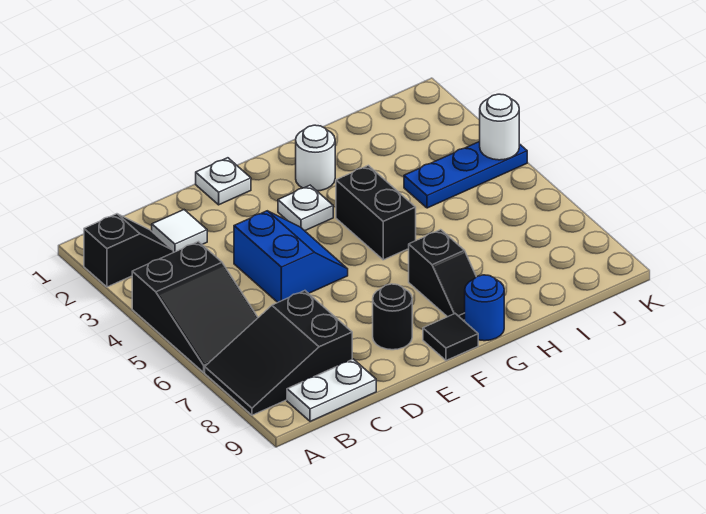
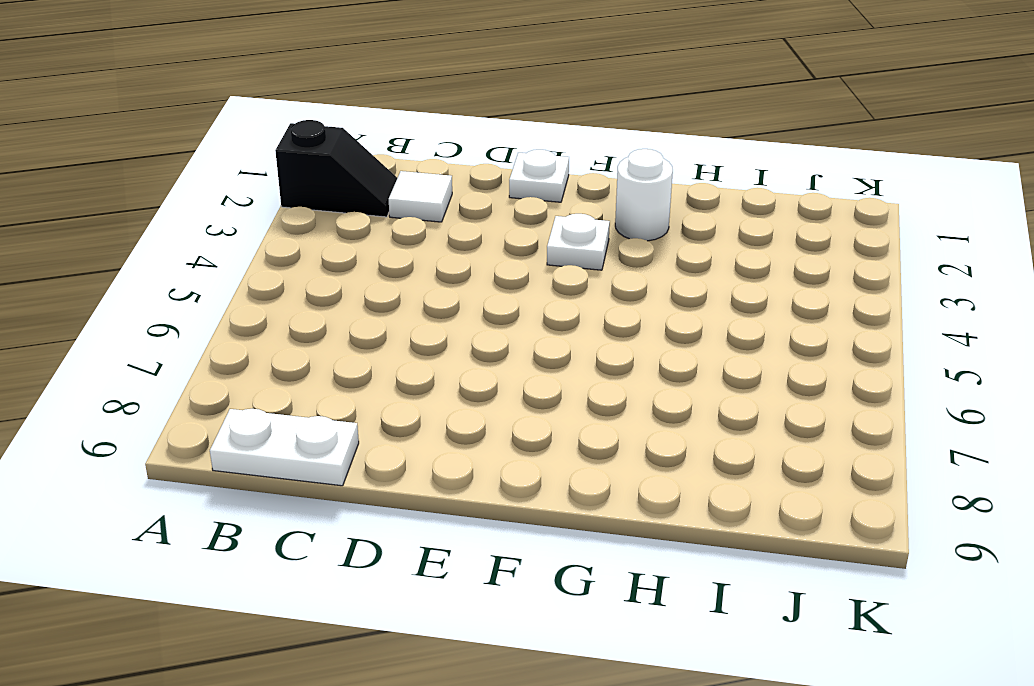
none -> black slope A4:B6 level 1 top 4
none -> black slope A7:C8 level 1 top C
none -> blue slope D4:E5 level 1 top D

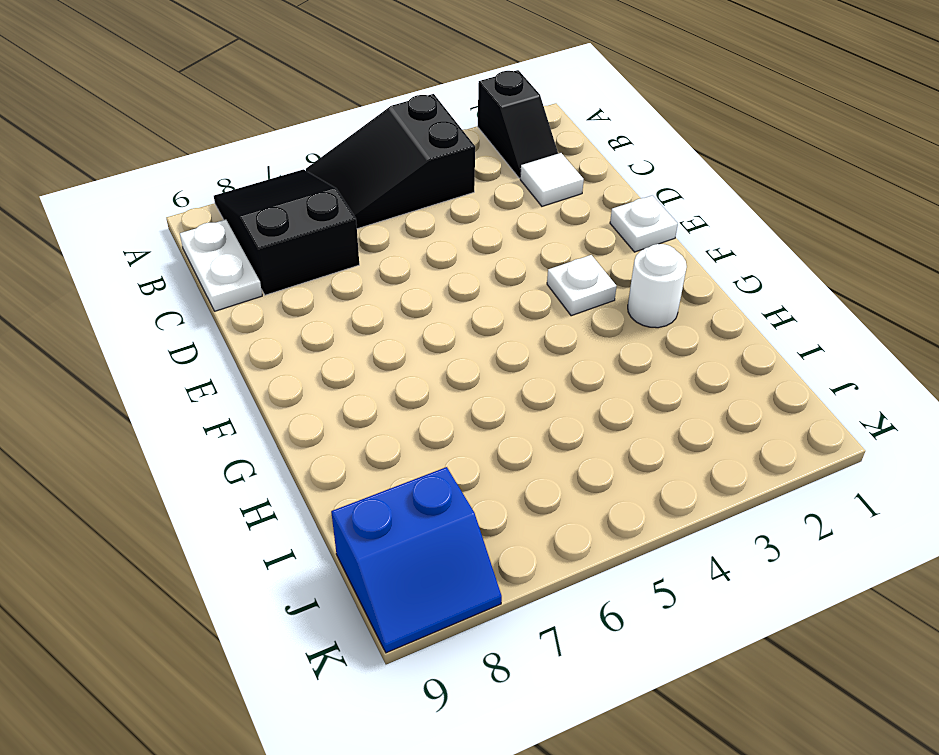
blue slope J8:K9 level 1 top J -> blue slope D4:E5 level 1 top D
none -> black round brick E8 level 1
none -> black tile F9 level 1
none -> black brick G4:G5 level 1

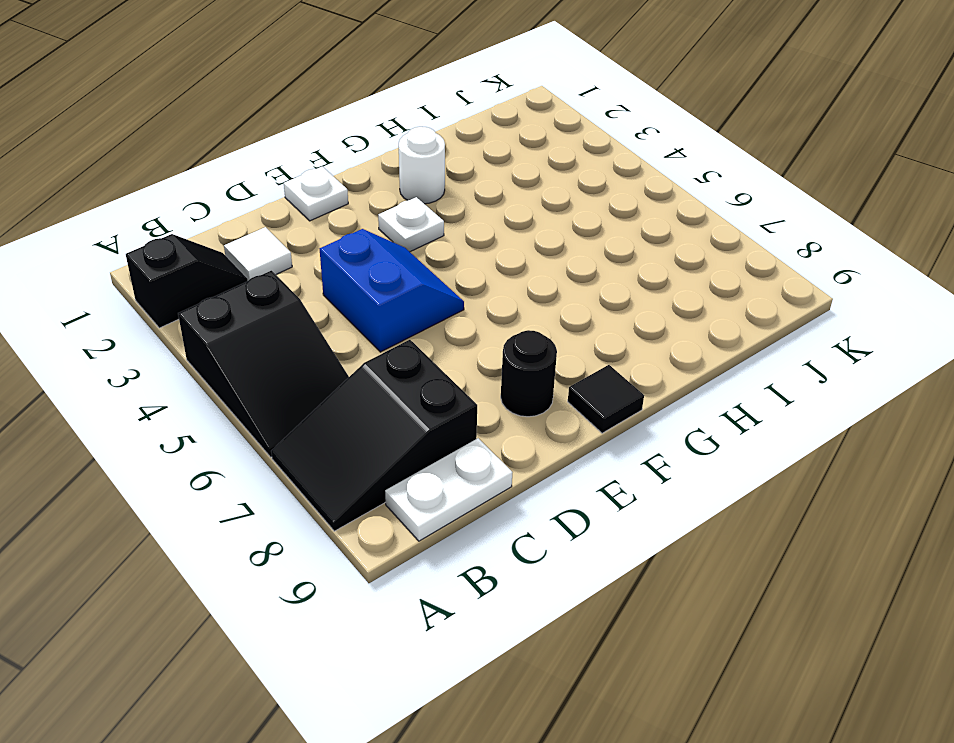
none -> black brick G4:G5 level 1
none -> black slope G7:G8 level 1 top 7
none -> blue round brick G9 level 1

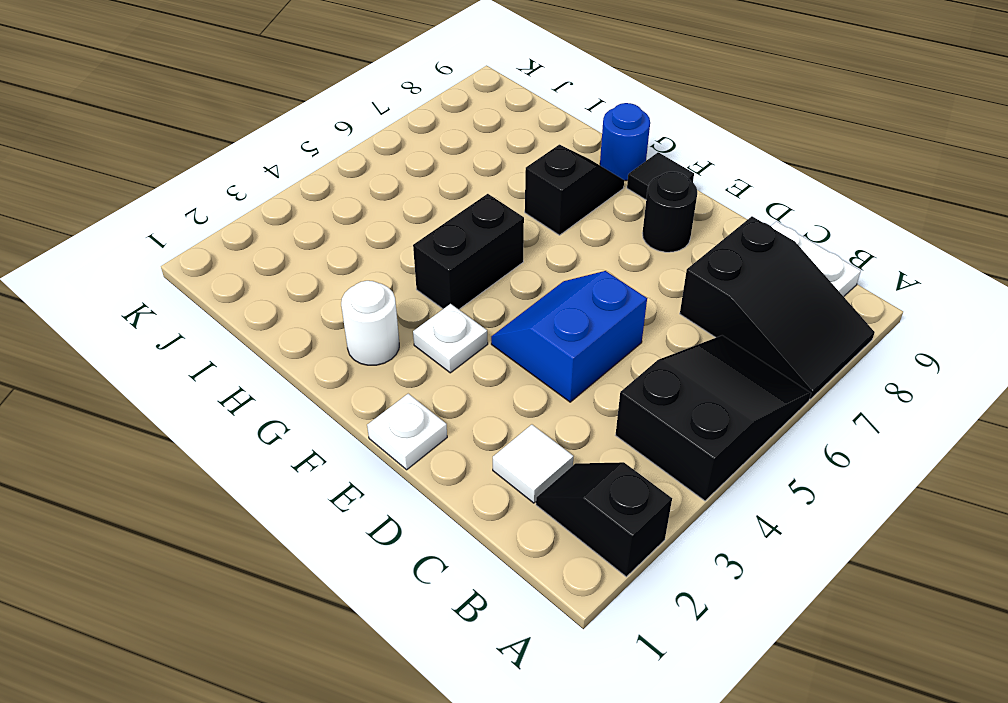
none -> blue plate I4:K4 level 1
none -> white round brick K4 level 2

